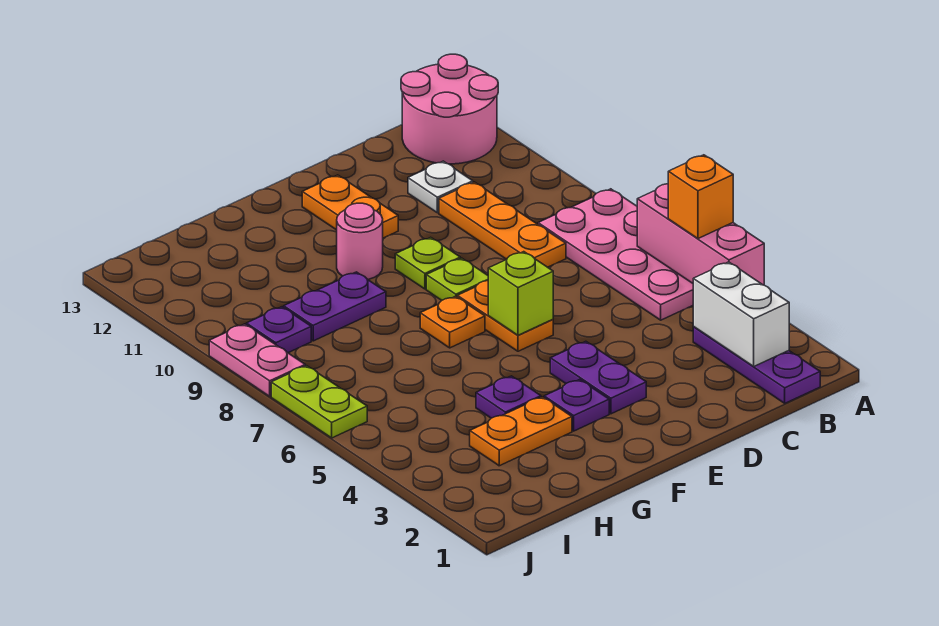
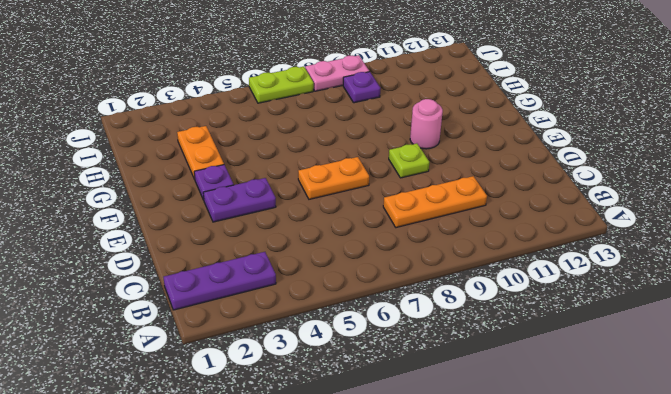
none -> pink plate A5:B8 level 1
none -> pink round brick A12:B13 level 1
none -> white plate C11 level 1

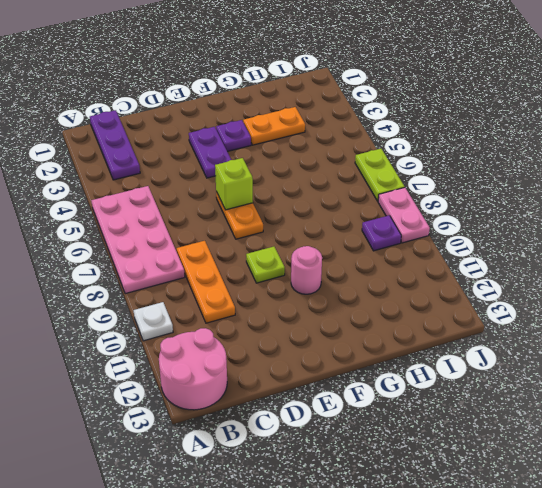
white plate A10 level 1 -> white plate C11 level 1
none -> lime plate E8 level 1
none -> orange plate E11:E12 level 1
none -> orange plate F7 level 1

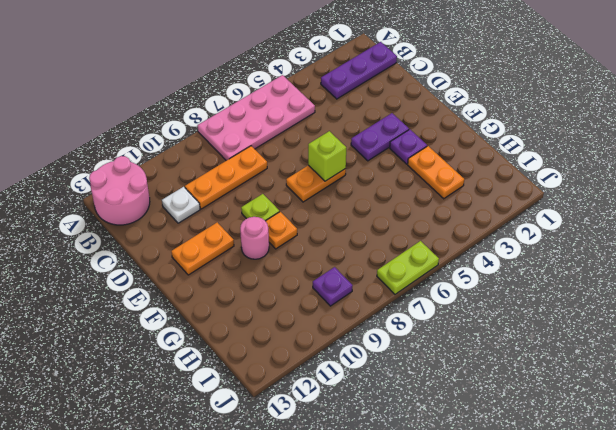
orange plate F9 level 1 -> orange plate F7 level 1
none -> lime plate E8 level 1
none -> purple plate G4 level 1
none -> purple plate G9:H9 level 1

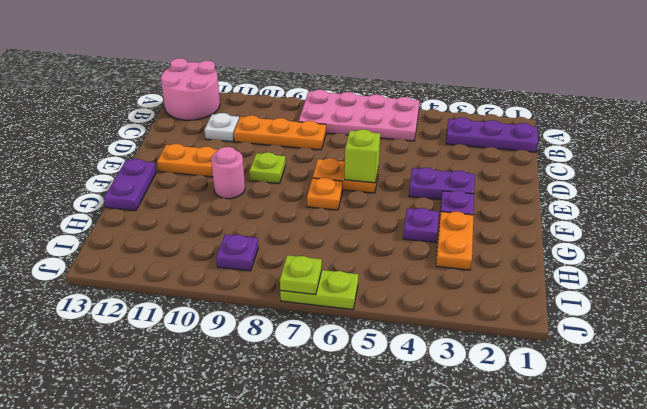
purple plate F13:G13 level 1 -> purple plate G9:H9 level 1
lime plate J7 level 2 -> lime plate E8 level 1
none -> pink plate J8:J9 level 1
none -> pink brick A4:A6 level 2
none -> white brick B2:B3 level 2

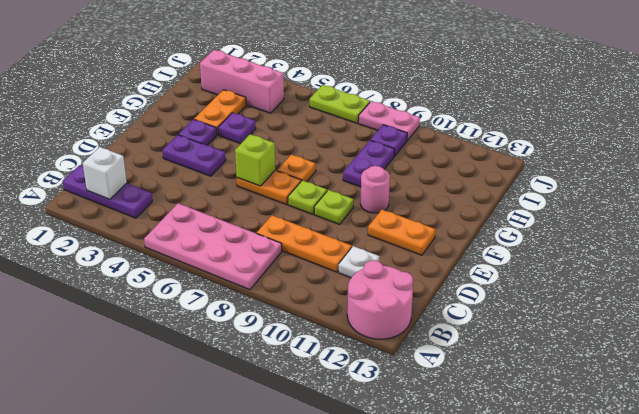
white brick B2 level 2 -> white brick B2:B3 level 2
pink brick I2:I4 level 1 -> pink brick A4:A6 level 2
none -> orange brick A5 level 3

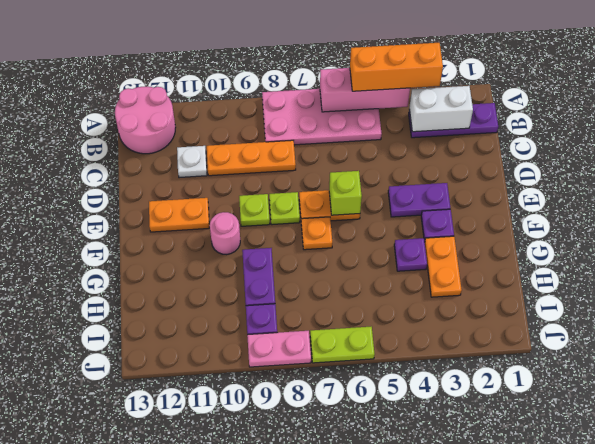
orange brick A3:A5 level 3 -> orange brick A5 level 3

